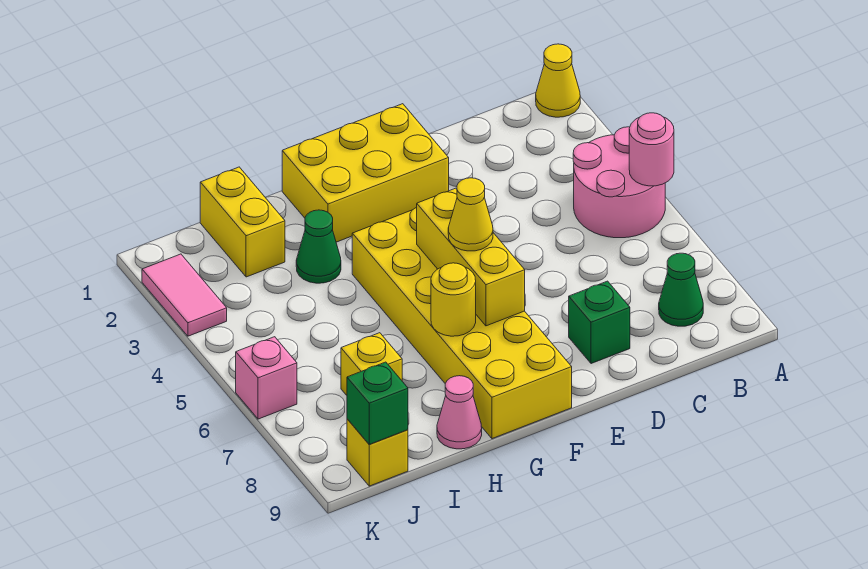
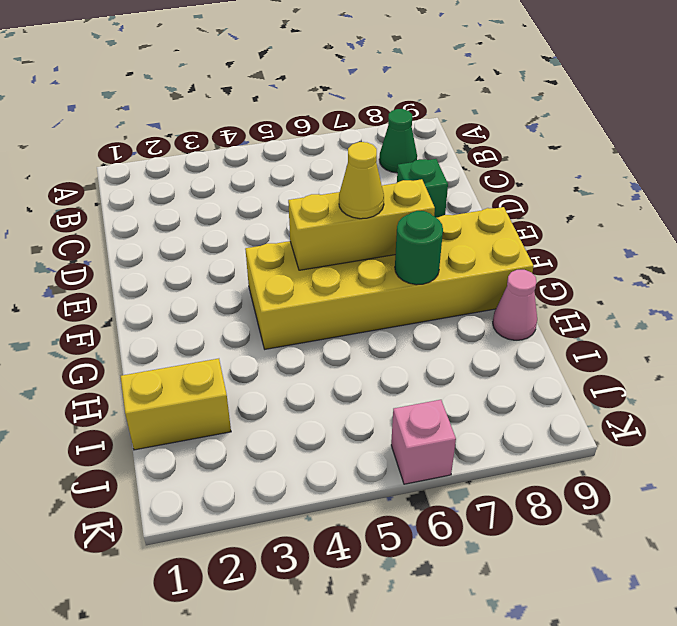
green round brick G7 level 2 -> yellow round brick G7 level 2
none -> yellow cone A1 level 1
none -> pink round brick A4:B5 level 1
none -> yellow brick E1:G2 level 1

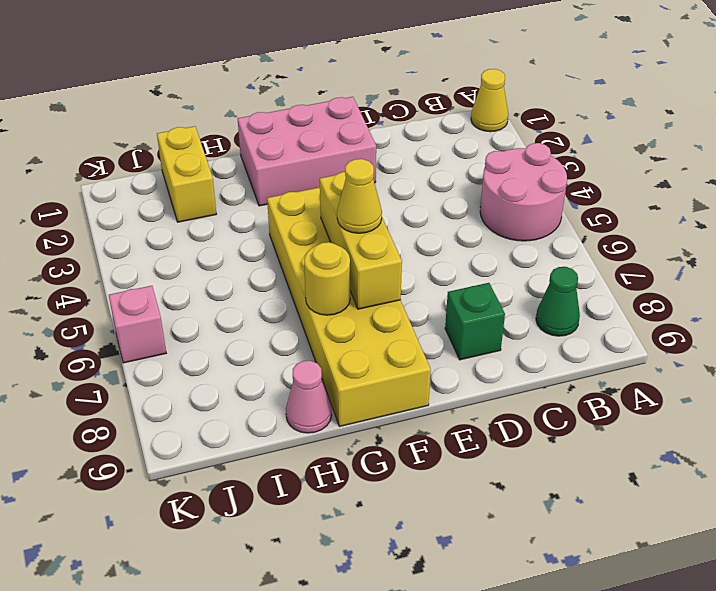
pink brick E1:G2 level 1 -> yellow brick E1:G2 level 1
none -> green cone H3 level 1
none -> yellow brick I7 level 1
none -> yellow brick J9 level 1

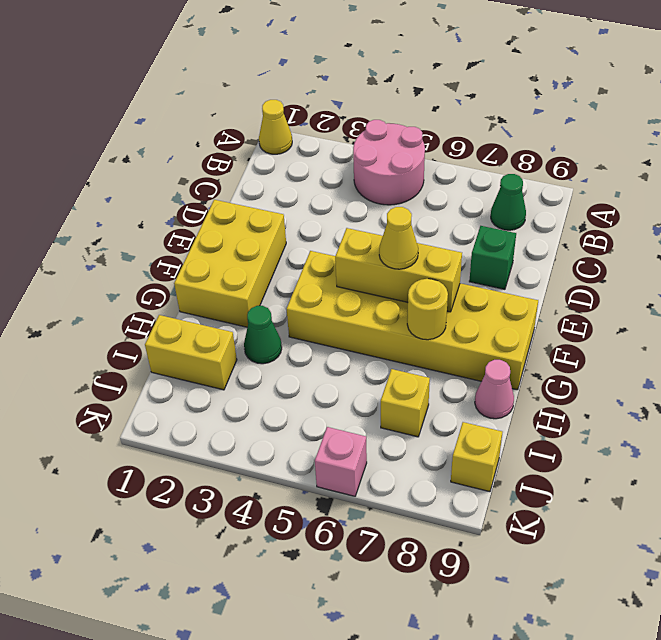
none -> pink tile K2:K3 level 1
none -> pink round brick A5 level 2
none -> green brick J9 level 2

